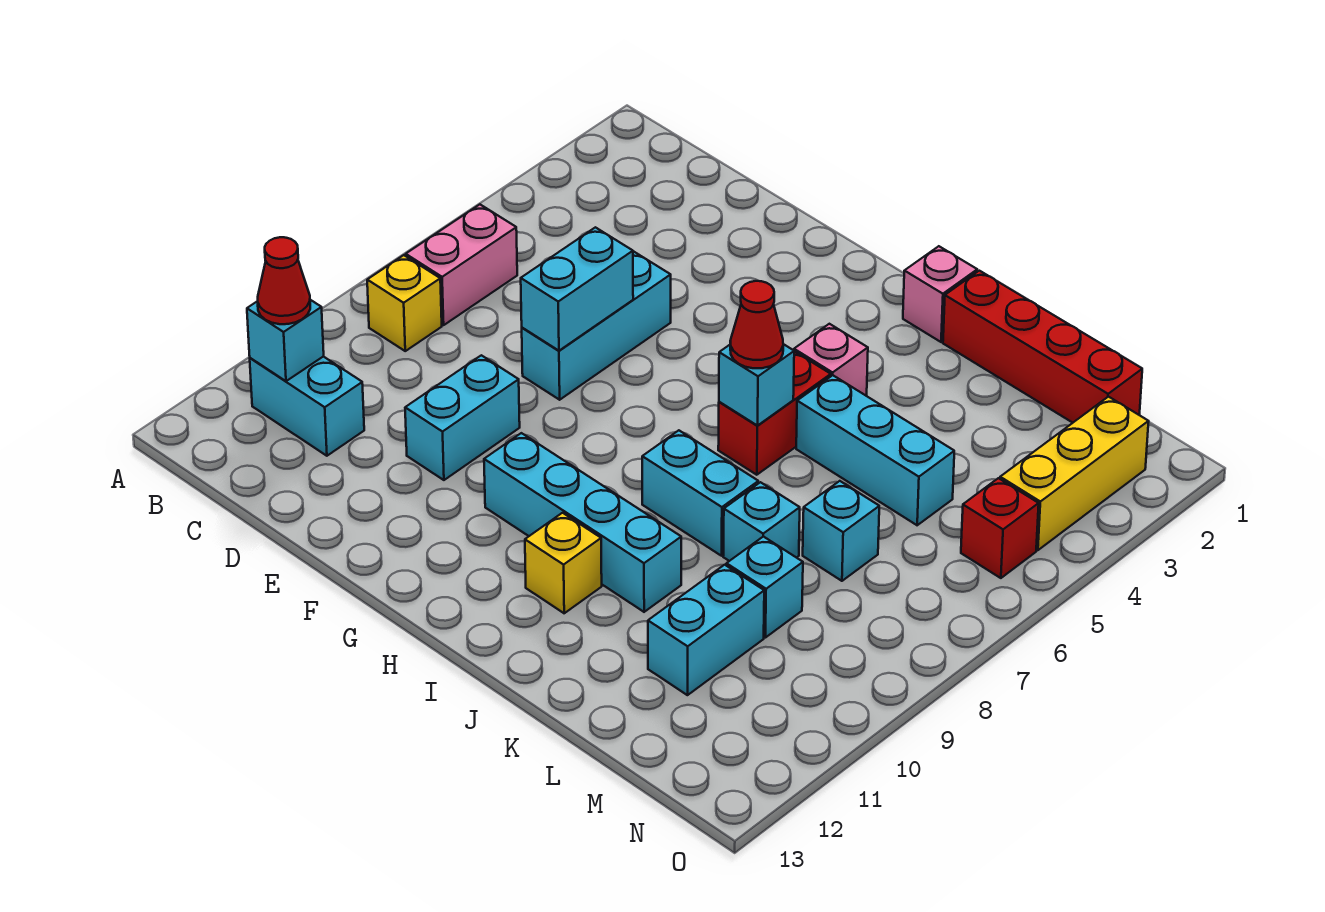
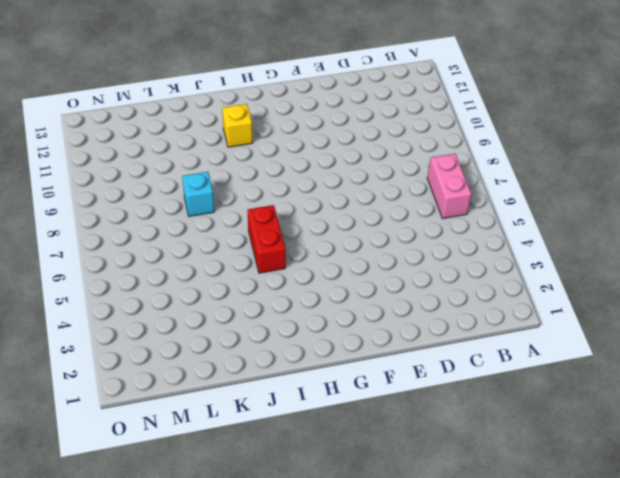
none -> yellow brick B8 level 1
none -> cyan brick B11:C11 level 1
none -> cyan brick E5:E7 level 1

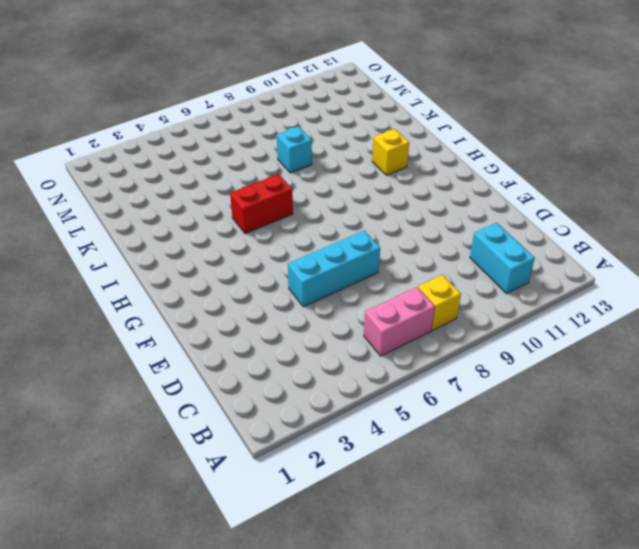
none -> cyan brick E9:E10 level 1
none -> cyan brick G10:J10 level 1
none -> pink brick I1 level 1

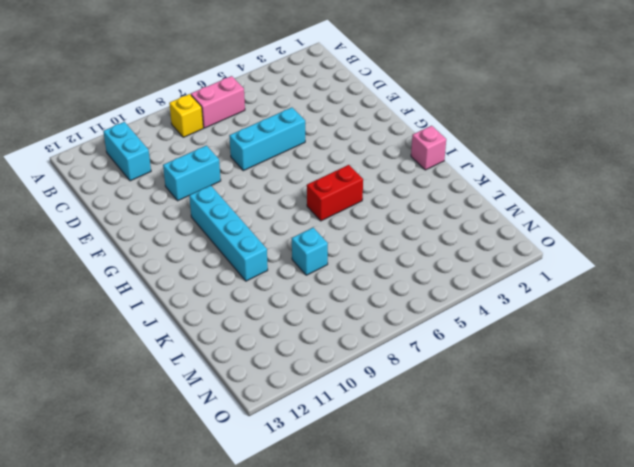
none -> pink brick I4 level 1
none -> cyan brick I8:J8 level 1
none -> yellow brick I11 level 1

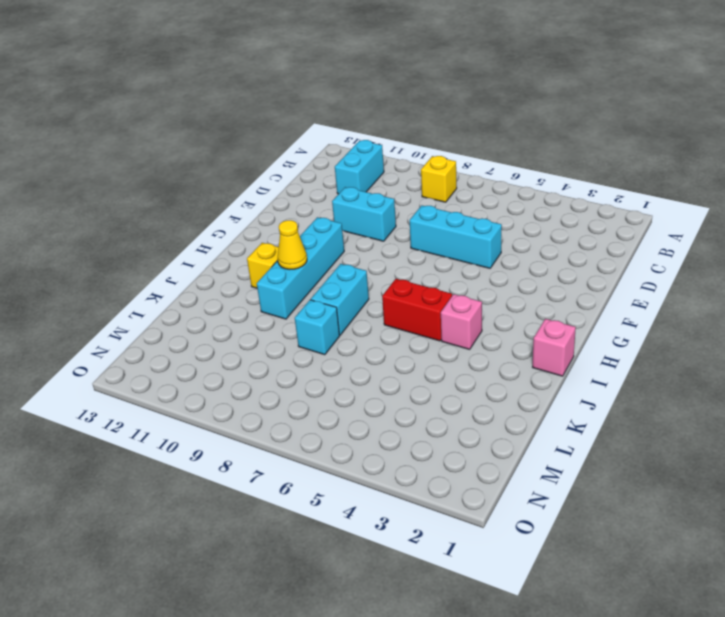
yellow cone I10 level 2 -> none
none -> pink brick B6:B7 level 1
none -> red brick J1:M1 level 1
none -> cyan brick J5:L5 level 1

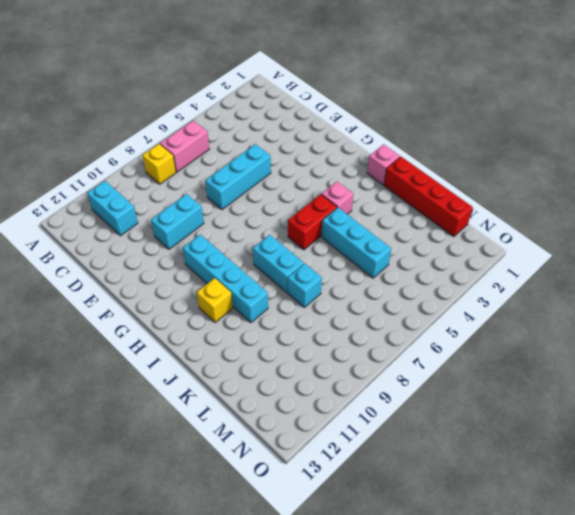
none -> cyan brick L7 level 1
none -> cyan brick L9 level 1
none -> cyan brick L10:L11 level 1

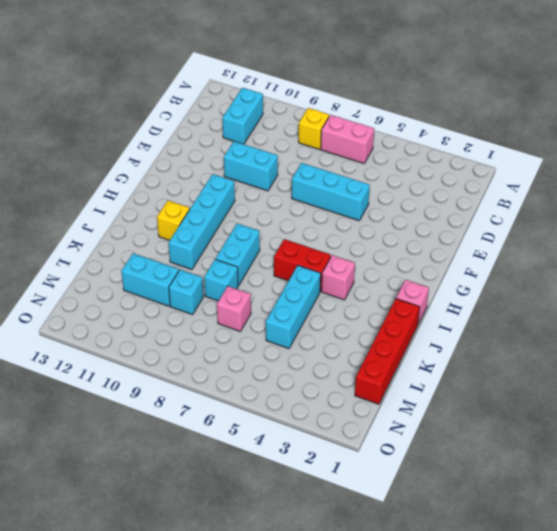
pink brick L7 level 1 -> cyan brick L7 level 1
none -> yellow brick N2:N4 level 1
none -> red brick N5 level 1
none -> cyan brick B11 level 2

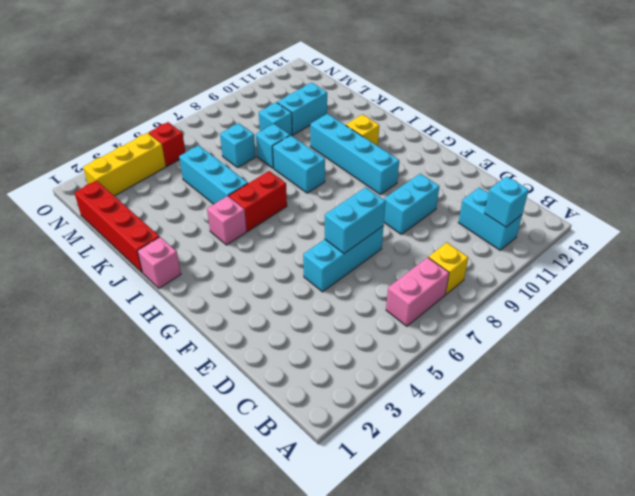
none -> cyan brick I6 level 2
none -> red cone B11 level 3
none -> red cone I6 level 3

